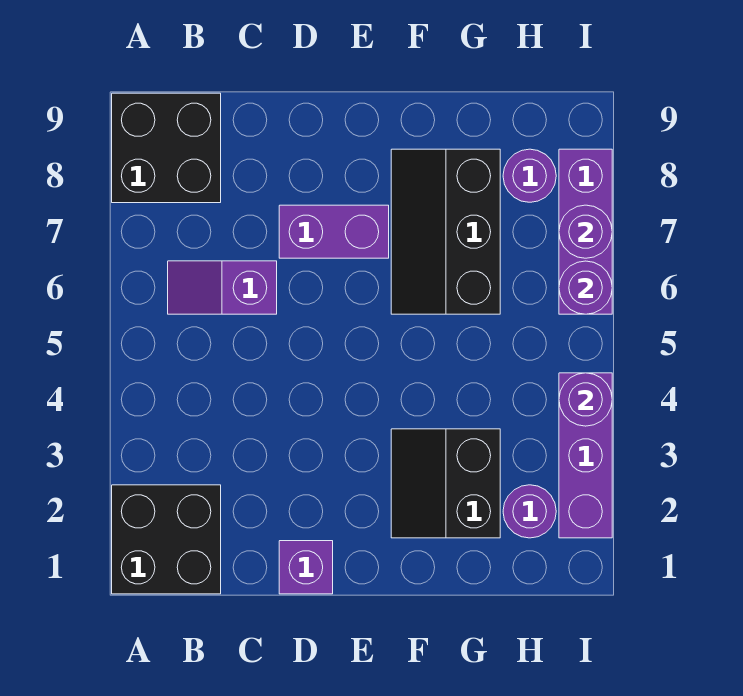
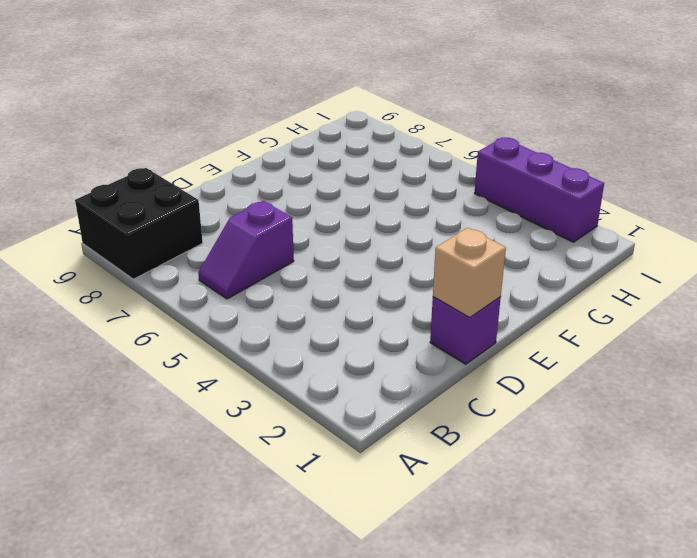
tan brick D1 level 2 -> none
none -> black brick A1:B2 level 1
none -> purple brick D7:E7 level 1
none -> black slope F2:G3 level 1 top G

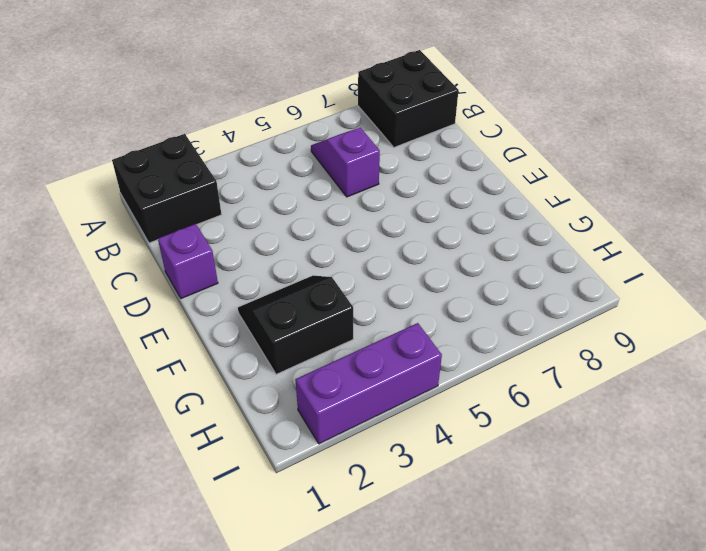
none -> purple brick D7:E7 level 1
none -> black slope F6:G8 level 1 top G
none -> purple round brick H2 level 1

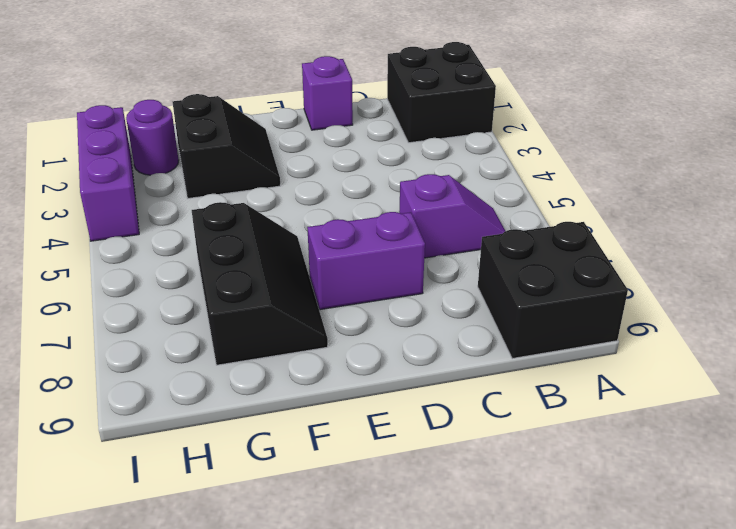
none -> purple round brick H8 level 1
none -> purple brick I6:I8 level 1
none -> purple round brick I4 level 2

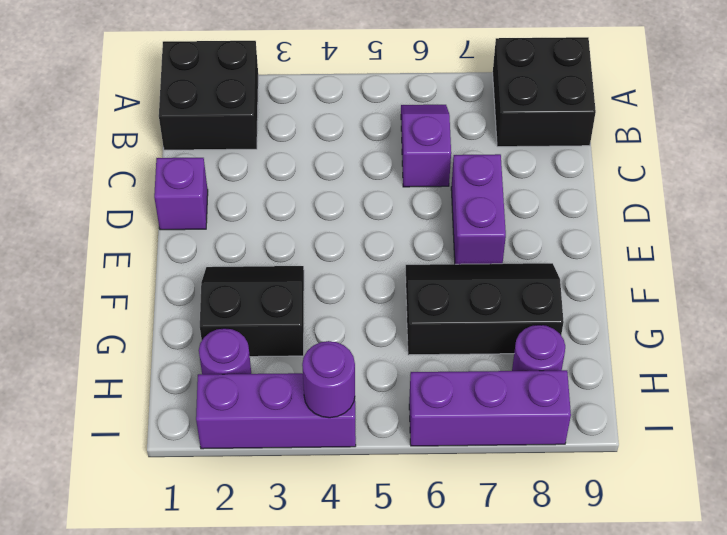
none -> purple round brick I6 level 2
none -> purple round brick I7 level 2

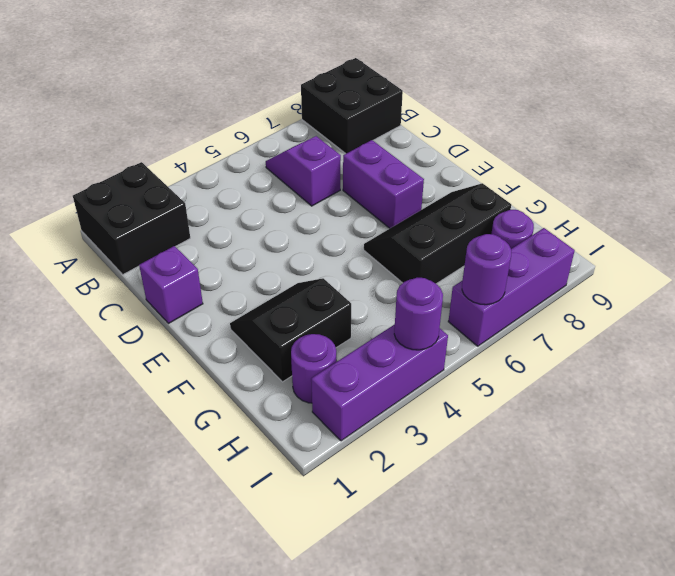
none -> purple round brick I7 level 2

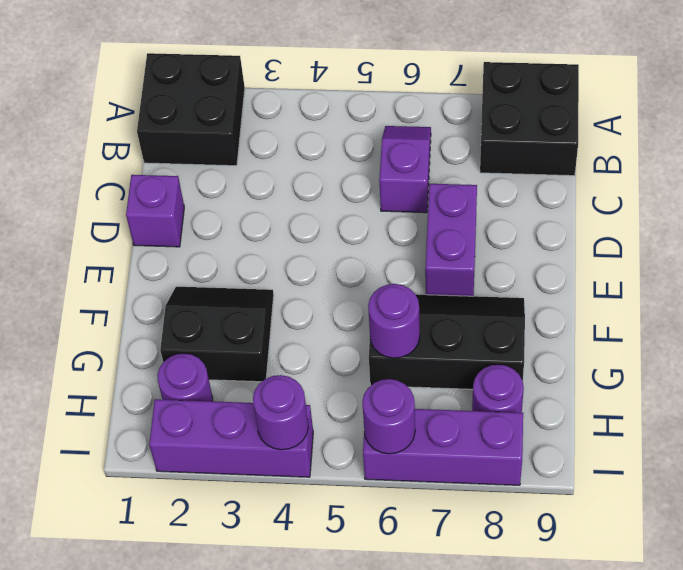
purple round brick G6 level 2 -> purple round brick I7 level 2

